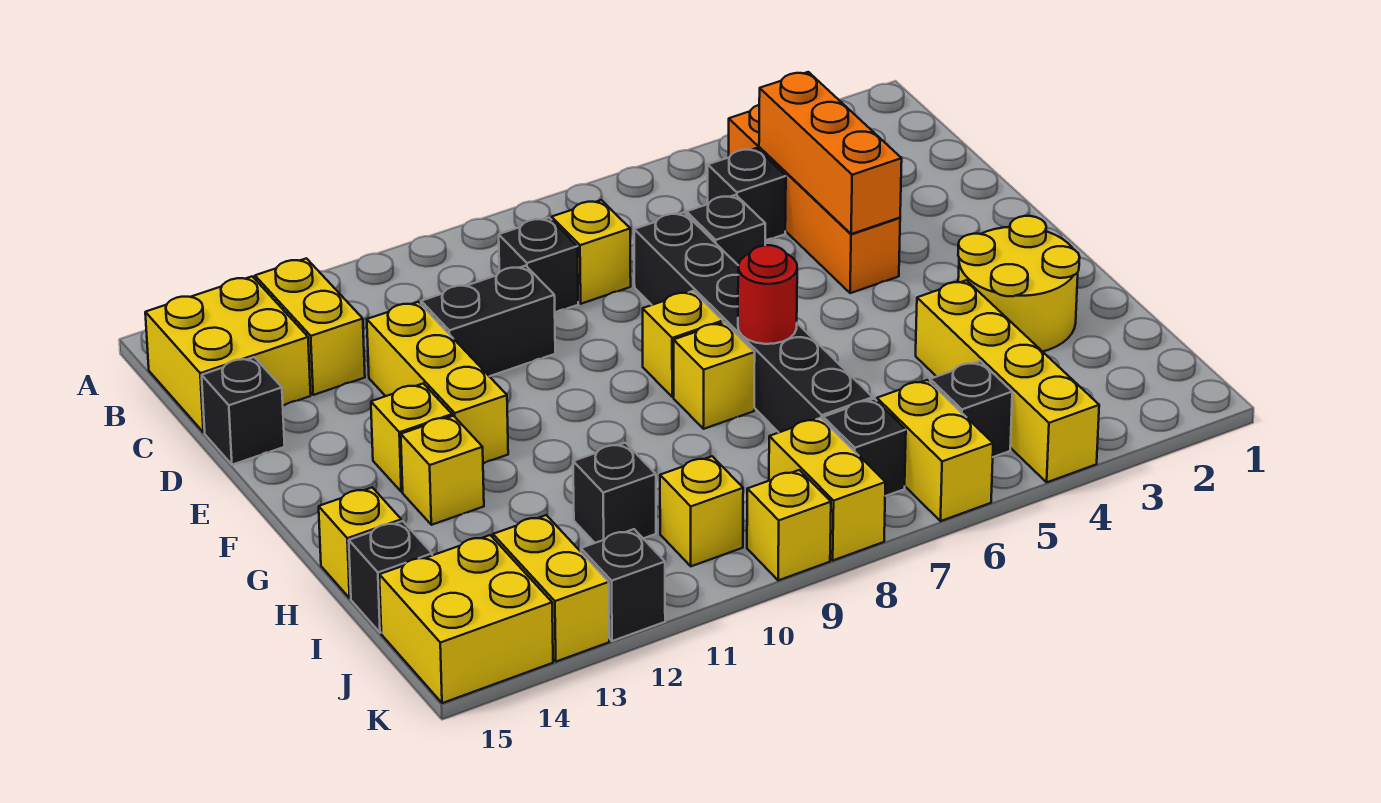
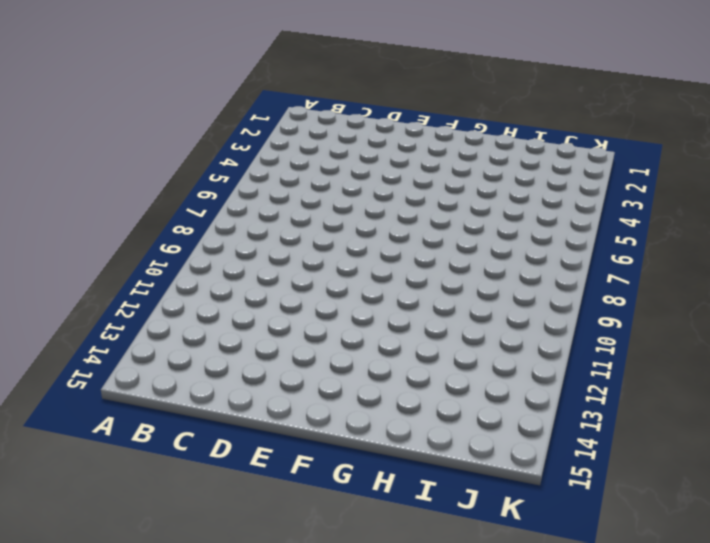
none -> orange brick B4:E4 level 1
none -> yellow brick B13:C13 level 1
none -> yellow brick B14:C15 level 1
none -> black brick C5 level 1

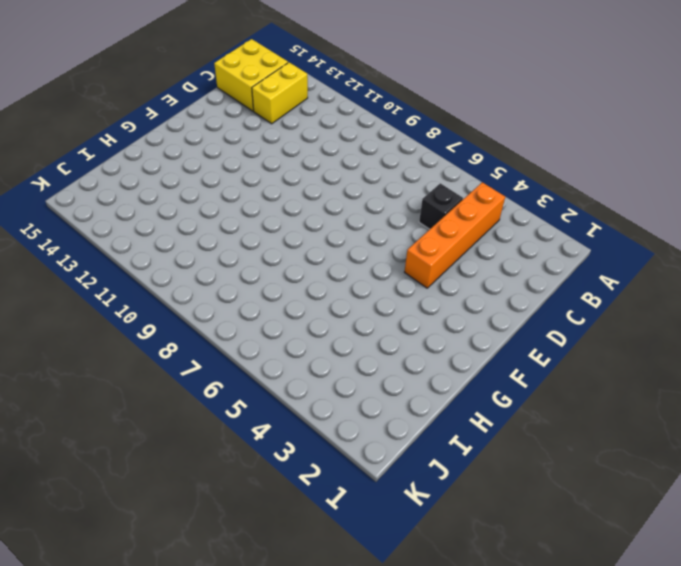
none -> yellow brick C8 level 1
none -> black brick C9 level 1
none -> black brick D6 level 1
none -> black brick D7:I7 level 1

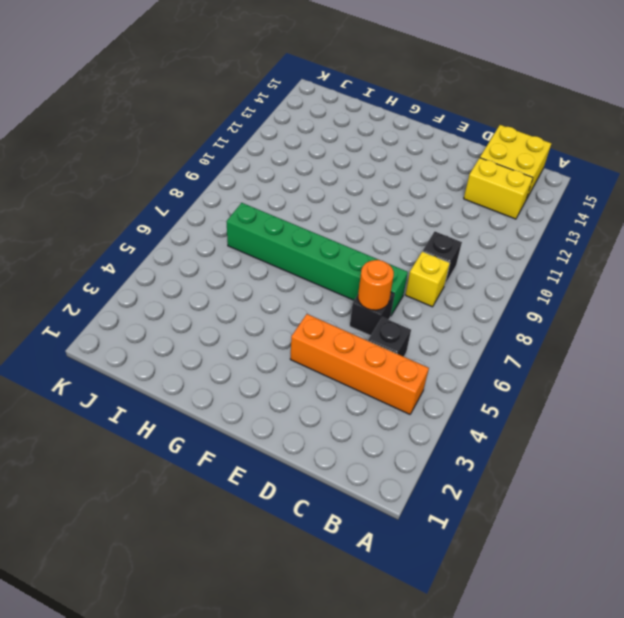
orange round brick D6 level 2 -> none
green brick D7:I7 level 1 -> black brick D7:I7 level 1
none -> black brick D10:D11 level 1
none -> yellow brick D12:F12 level 1
none -> black brick D15 level 1
none -> yellow brick F8 level 1

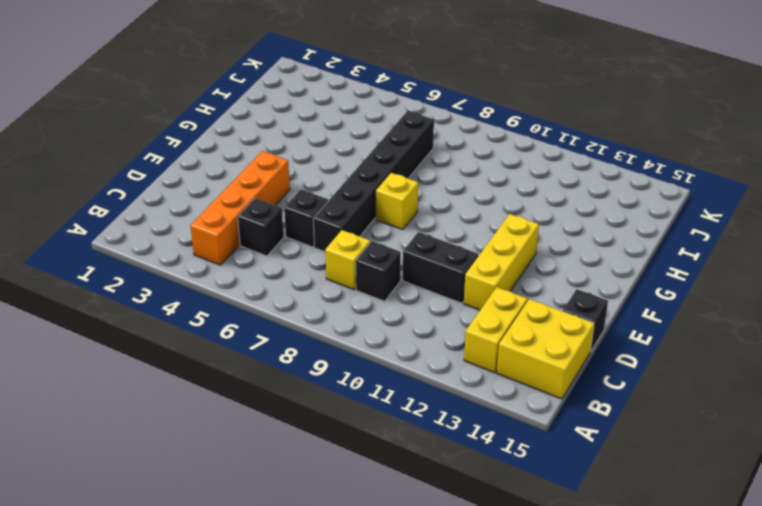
none -> yellow brick F13 level 1
none -> yellow round brick G2:H3 level 1
none -> yellow brick G8 level 1
none -> yellow brick G13 level 1

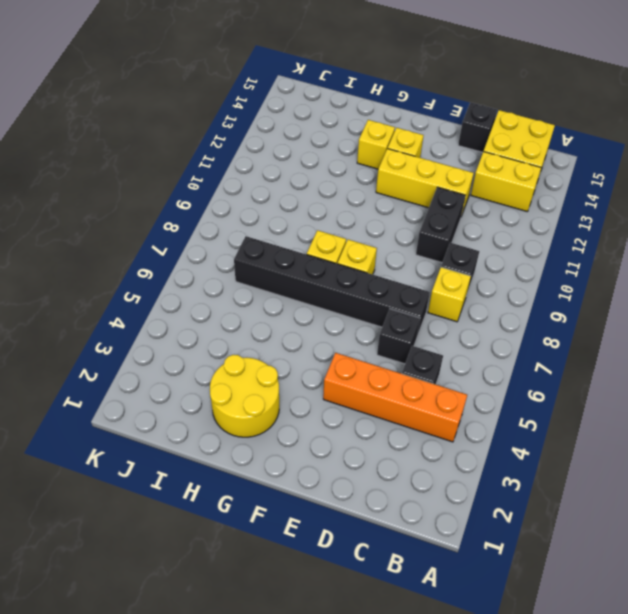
none -> yellow brick H4:K4 level 1
none -> yellow brick H15 level 1
none -> black brick I11 level 1
none -> black brick I15 level 1

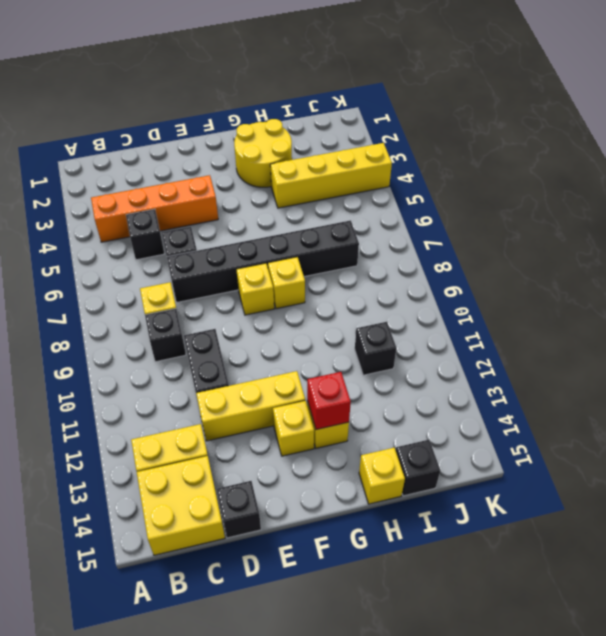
red brick G13 level 2 -> none
none -> black brick J5 level 1
none -> yellow brick J6:K6 level 1
none -> black brick J7 level 1
none -> yellow brick J8:K8 level 1

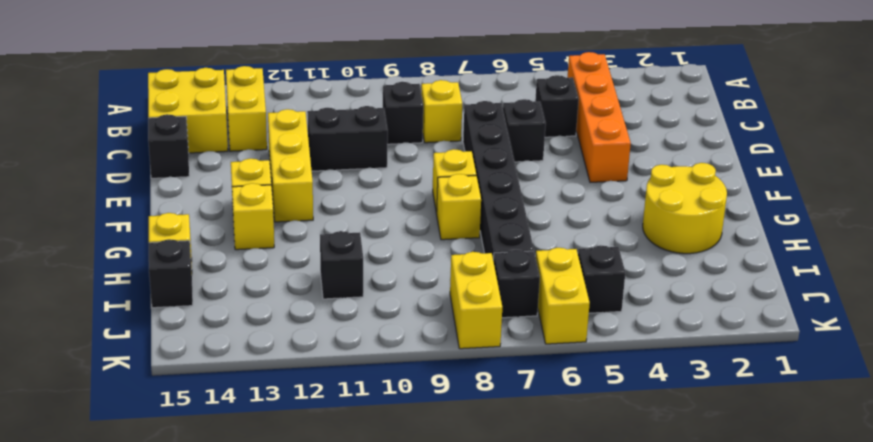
none -> yellow brick H4:K4 level 1
none -> yellow brick J10 level 1
none -> yellow brick J13:K13 level 1
none -> yellow brick J14:K15 level 1

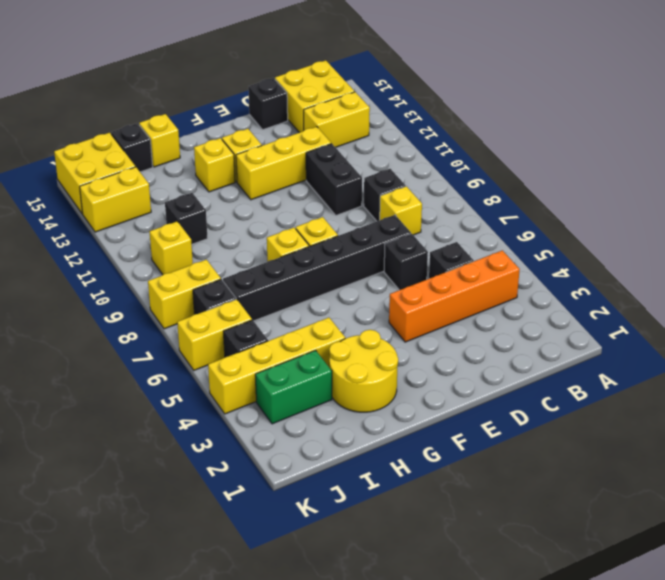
green brick I3:J3 level 1 -> none
none -> yellow brick K9 level 1
none -> black brick K12 level 1
none -> orange brick C4:E4 level 2
none -> red round brick G7 level 2

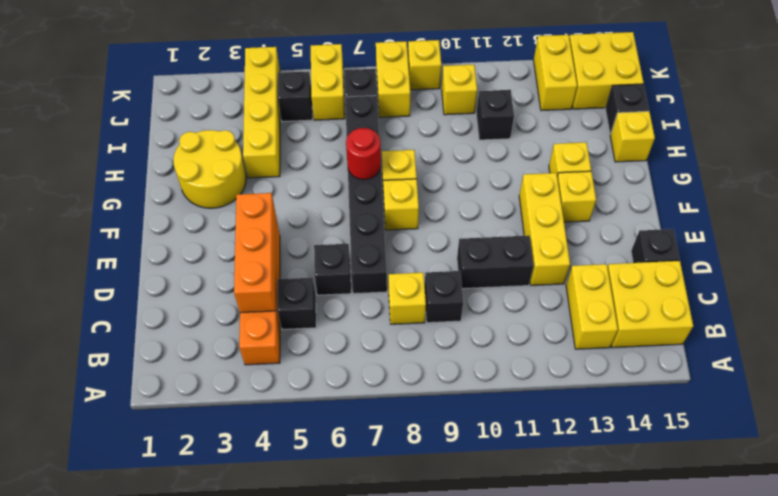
none -> black brick K12 level 1

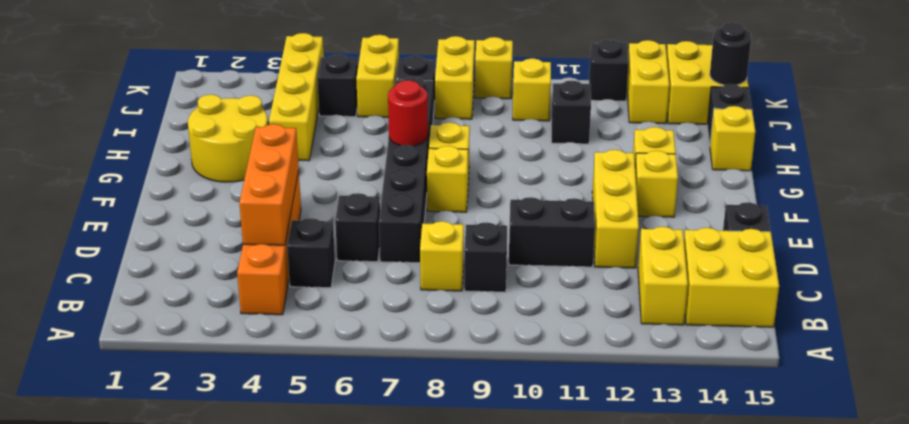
black round brick J15 level 2 -> none

